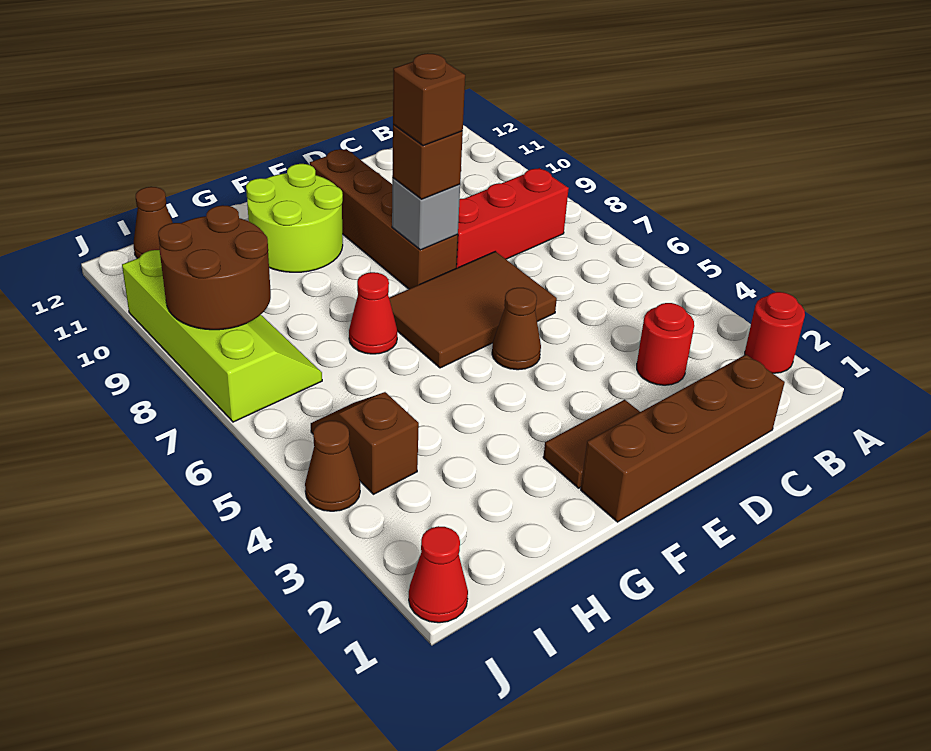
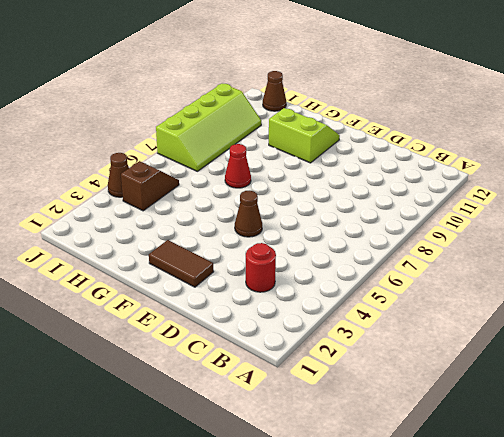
lime slope F10:G11 level 1 top 10 -> lime round brick F10:G11 level 1
none -> red round brick A2 level 1
none -> red brick B8:D8 level 1
none -> brown brick C1:F1 level 1

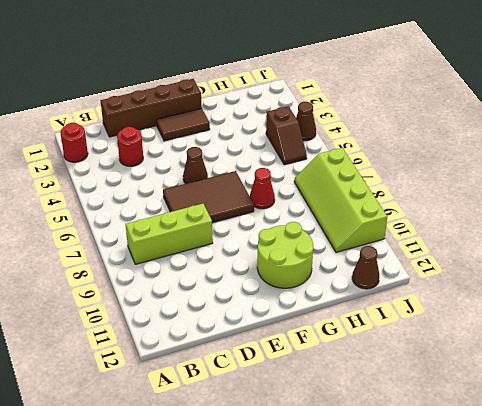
lime brick B8:D8 level 1 -> red brick B8:D8 level 1
none -> brown brick E8:E11 level 1
none -> red cone J1 level 1
none -> grey brick E8 level 2

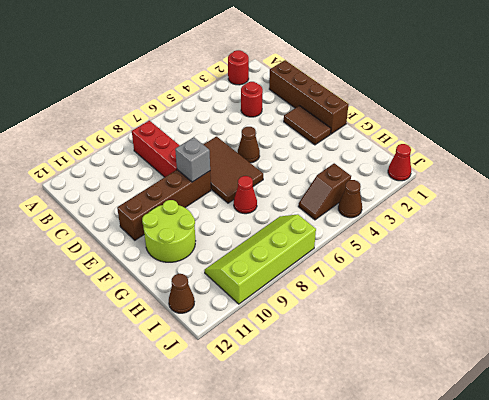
none -> brown round brick I8:J9 level 2
none -> brown brick E8 level 3
none -> brown brick E8 level 4

